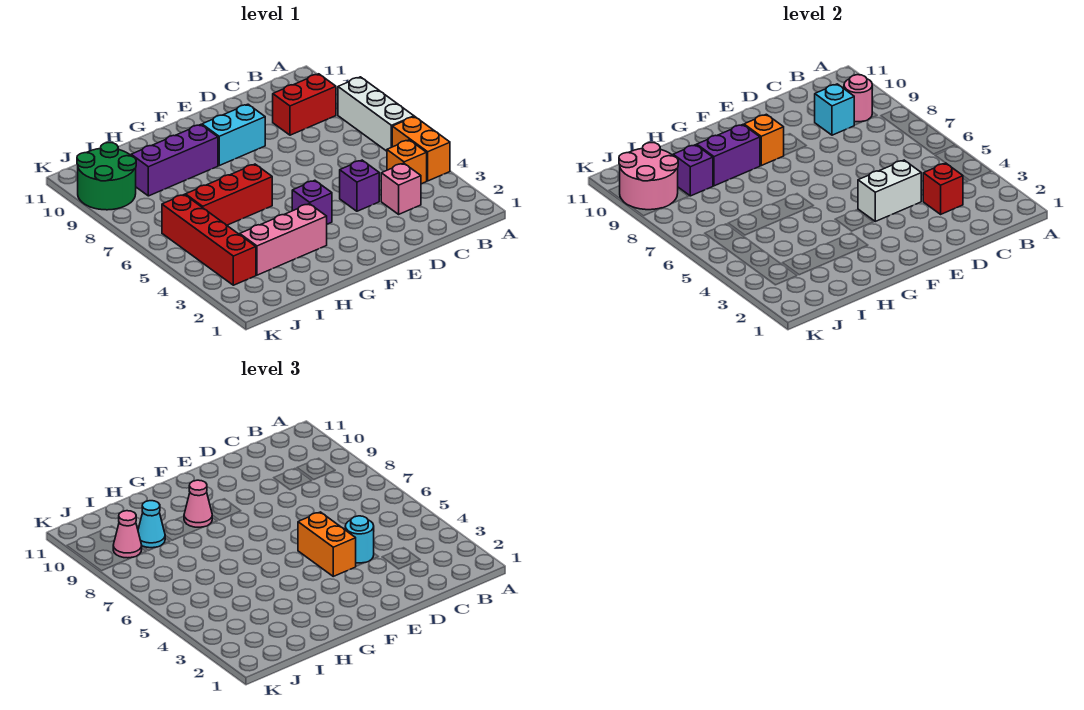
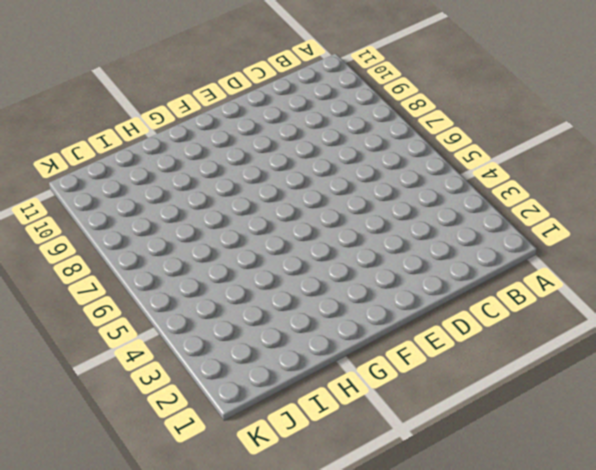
none -> orange brick A4:A5 level 1
none -> white brick A6:A8 level 1
none -> orange brick B4 level 1

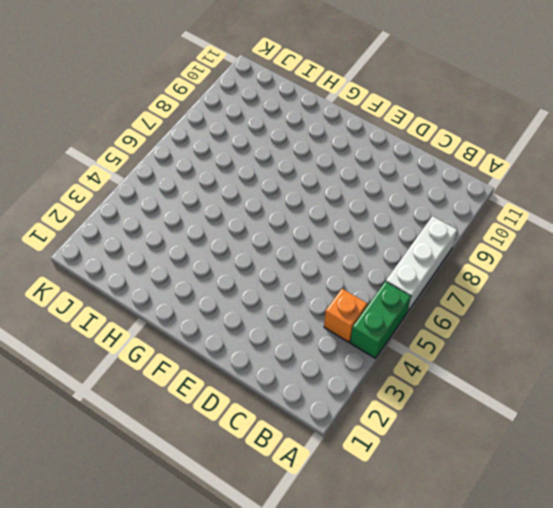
green brick A4:A5 level 1 -> orange brick A4:A5 level 1
none -> red brick B9:C9 level 1
none -> pink brick C3 level 1
none -> purple brick D4 level 1

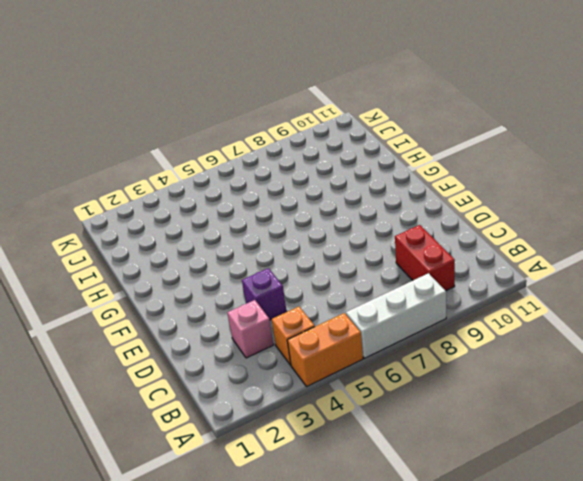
none -> cyan brick E9:F9 level 1
none -> purple brick F4 level 1
none -> pink brick G3:I3 level 1

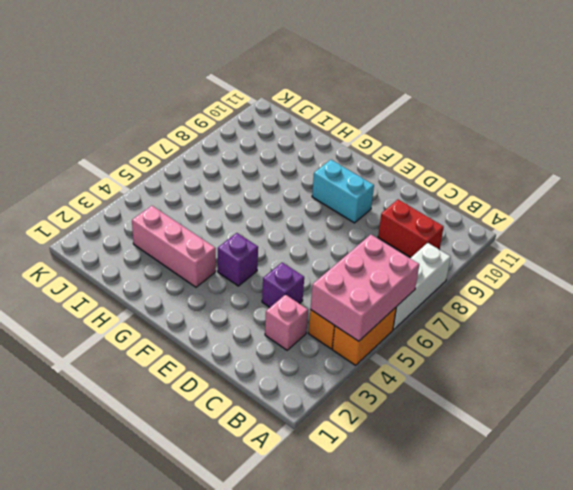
pink brick A4:B6 level 2 -> none
none -> red brick G6:I6 level 1
none -> purple brick G9:I9 level 1
none -> red brick J3:J6 level 1

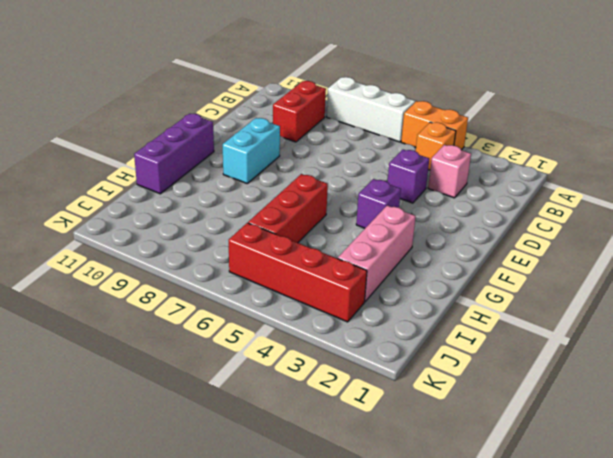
purple brick F11:H11 level 1 -> purple brick G9:I9 level 1
none -> green round brick J9:K10 level 1
none -> pink round brick B9 level 2
none -> red brick C3 level 2

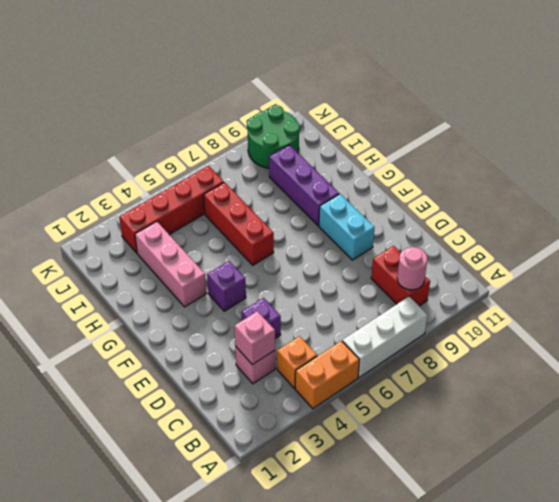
pink brick C3 level 2 -> red brick C3 level 2
none -> cyan brick C9 level 2
none -> white brick D4:E4 level 2
none -> orange brick F9 level 2

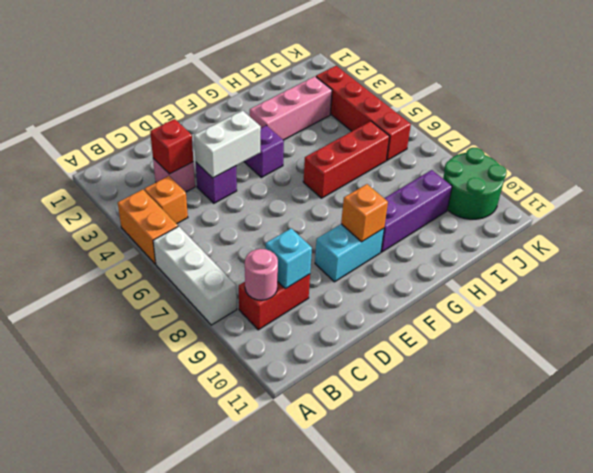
none -> purple brick G9:H9 level 2
none -> purple brick I9 level 2
none -> pink round brick J9:K10 level 2

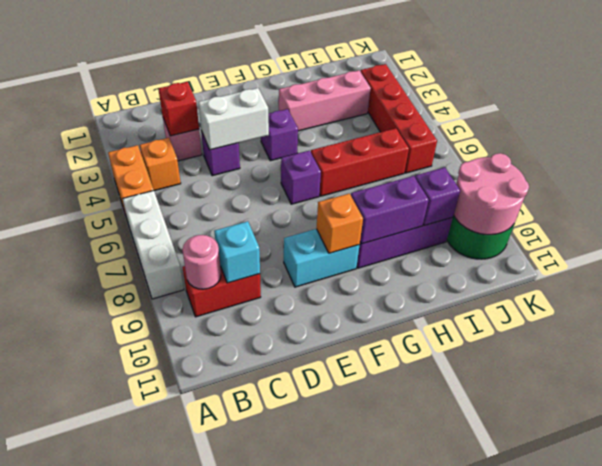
purple brick F6 level 1 -> none
none -> cyan round brick D4 level 3
none -> orange brick E4:E5 level 3
none -> pink cone G9 level 3

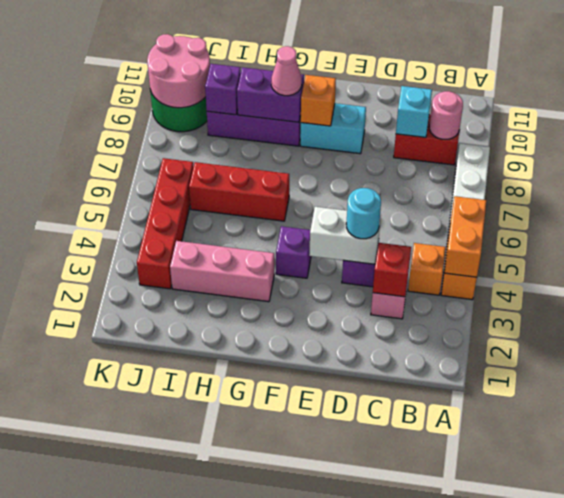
orange brick A4:A5 level 2 -> orange brick E4:E5 level 3
none -> cyan cone I9 level 3
none -> pink cone J9 level 3

